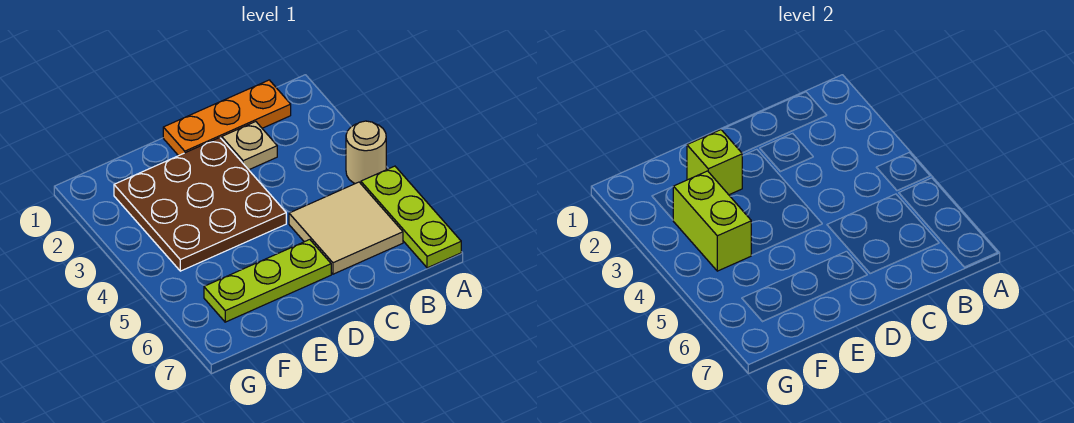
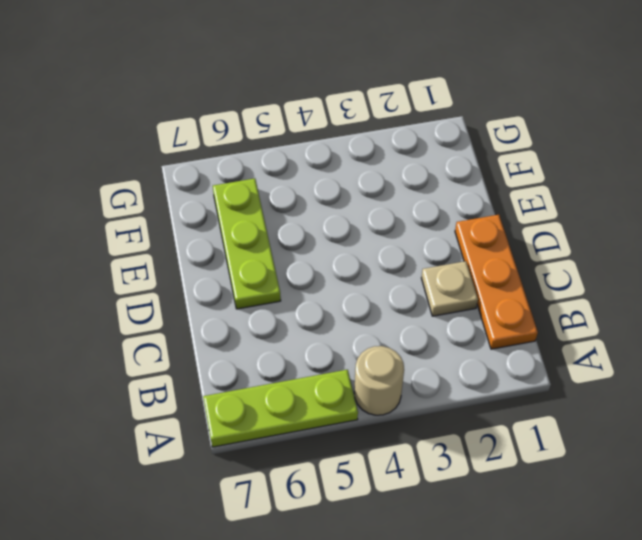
none -> tan tile B5:C6 level 1
none -> brown plate D2:F4 level 1

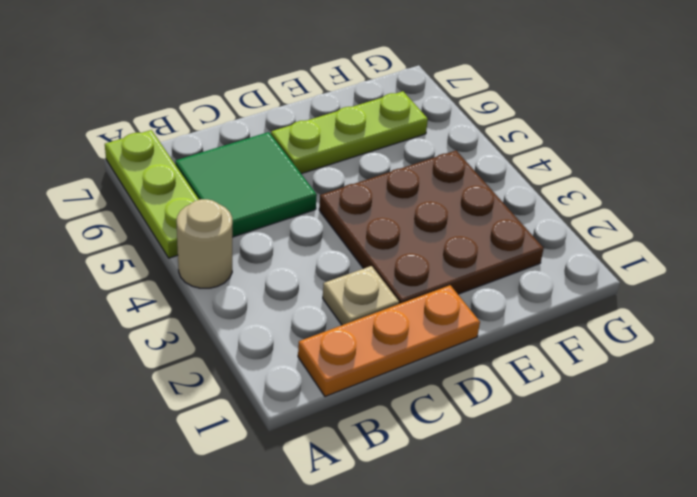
green tile B5:C6 level 1 -> tan tile B5:C6 level 1
none -> lime brick E2 level 2
none -> lime brick F3:F4 level 2

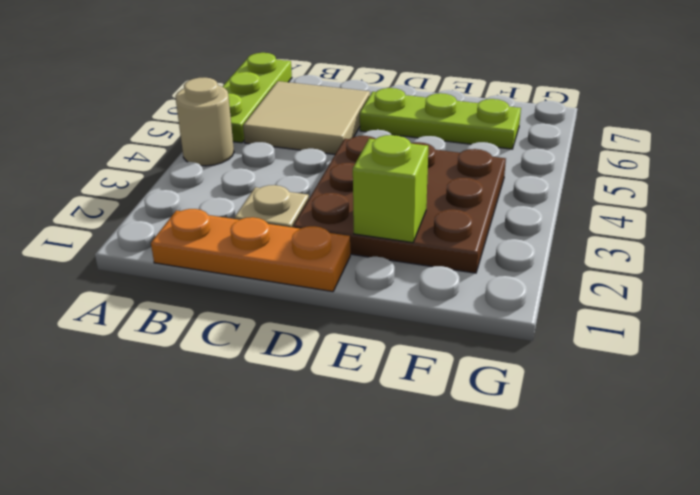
none -> lime brick F3:F4 level 2

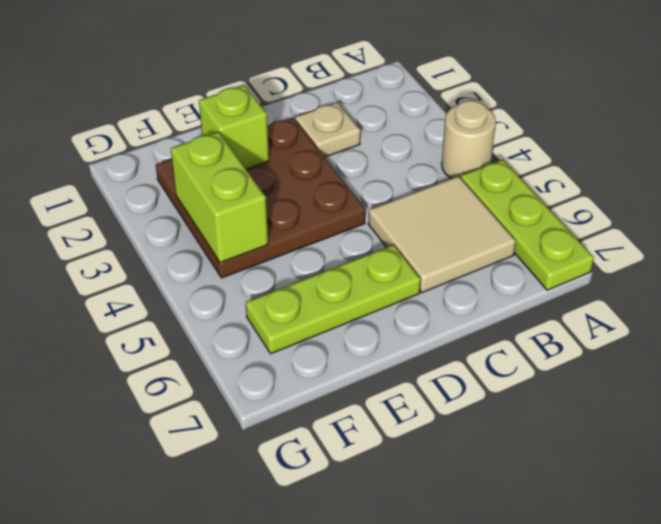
none -> orange plate B1:D1 level 1

